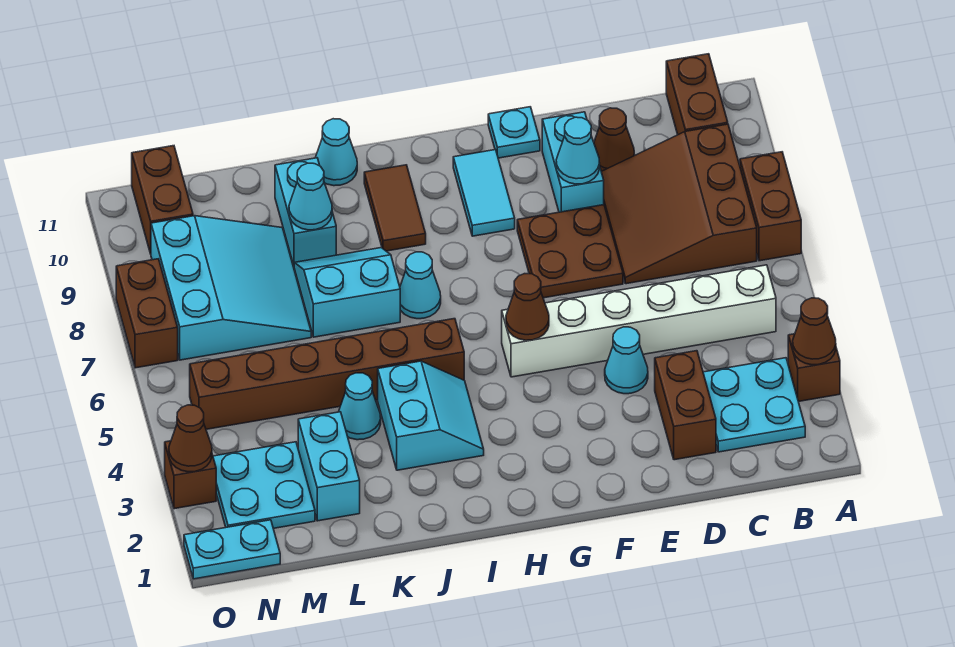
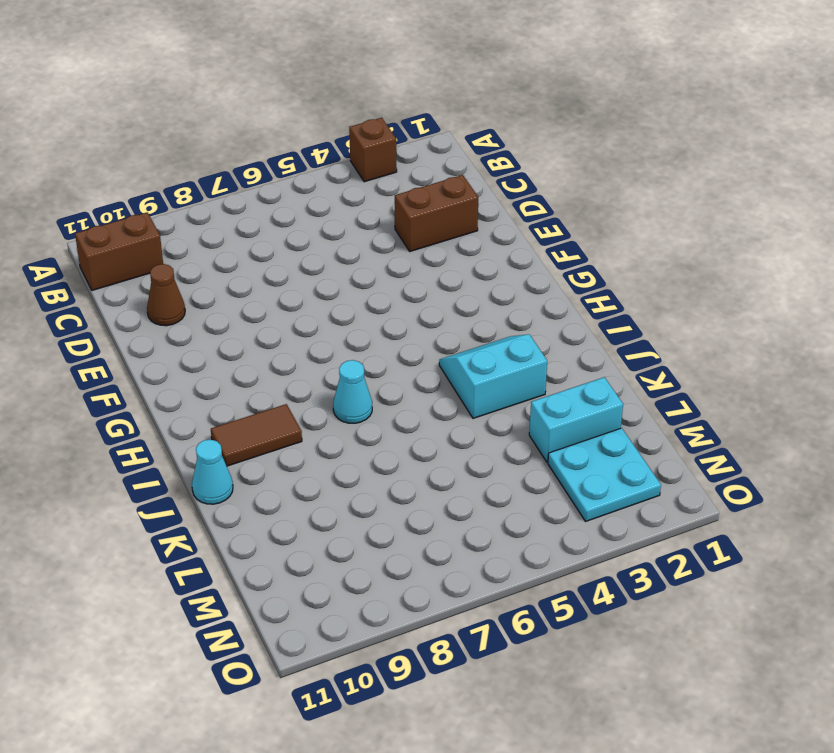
none -> brown brick A7:A8 level 1
none -> cyan plate B2:C3 level 1
none -> white brick B5:G5 level 1
none -> brown slope B7:D9 level 1 top B

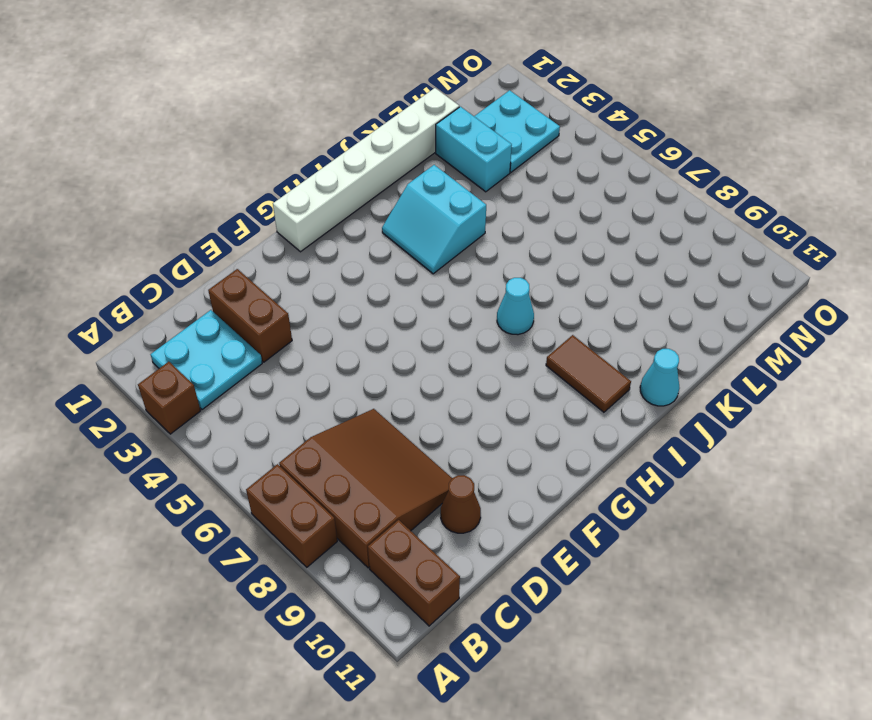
white brick G1:L1 level 1 -> white brick B5:G5 level 1
none -> cyan cone E4 level 1
none -> brown plate E7:F8 level 1
none -> cyan brick E9:E10 level 1
none -> cyan plate F11 level 1

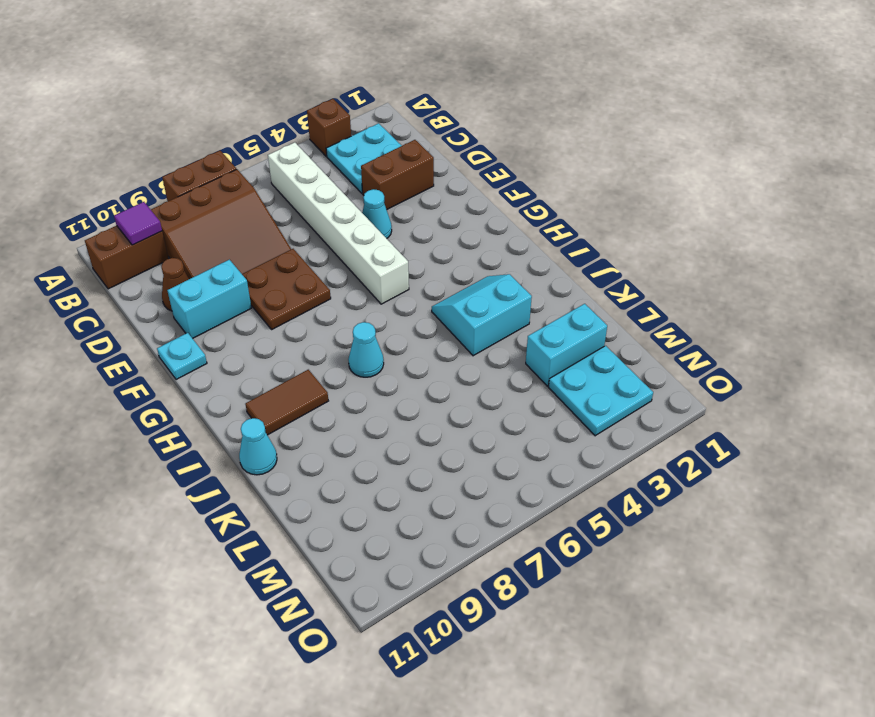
purple tile B10 level 2 -> none
none -> cyan tile G9:G10 level 1
none -> brown brick I5:N5 level 1
none -> cyan slope J7:K8 level 1 top 7
none -> cyan cone K4 level 1

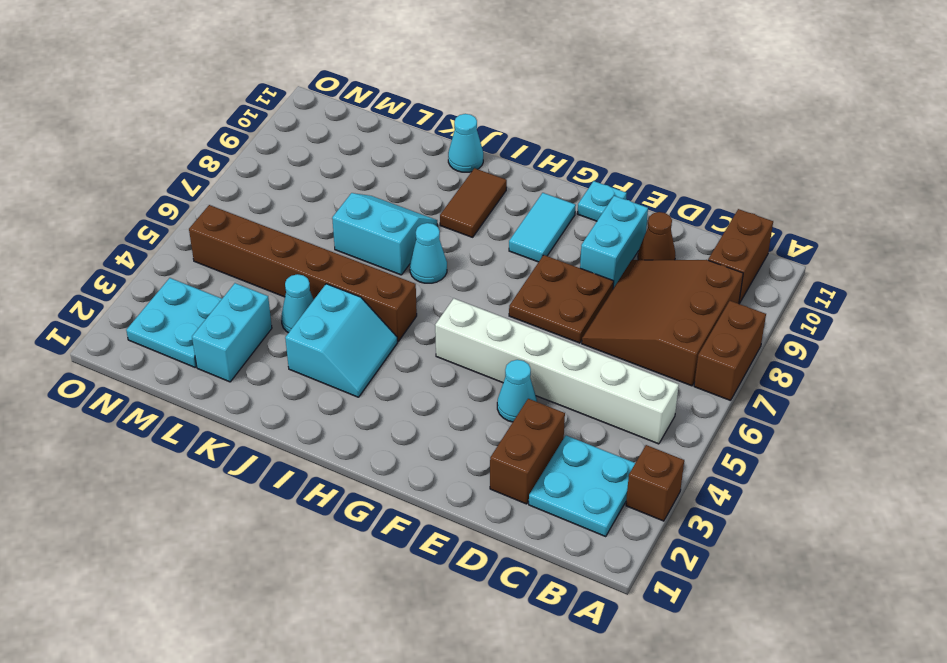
none -> cyan brick K9:K10 level 1
none -> cyan slope L7:N9 level 1 top N
none -> cyan plate N1:O1 level 1
none -> brown brick N10:N11 level 1

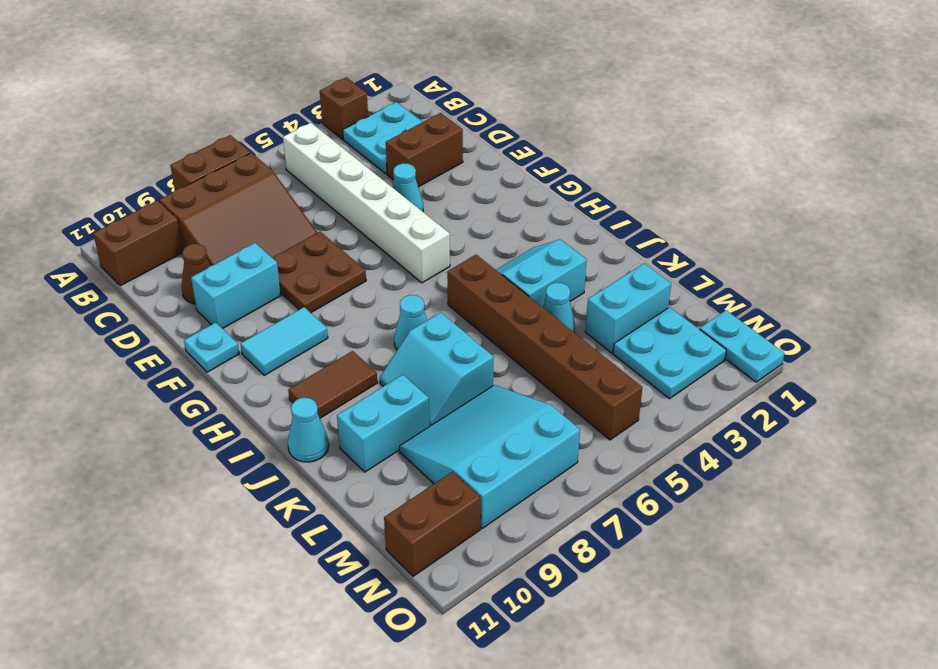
none -> brown brick O3 level 1
none -> brown brick O7:O8 level 1
none -> brown cone A3 level 2
none -> cyan cone E9 level 2

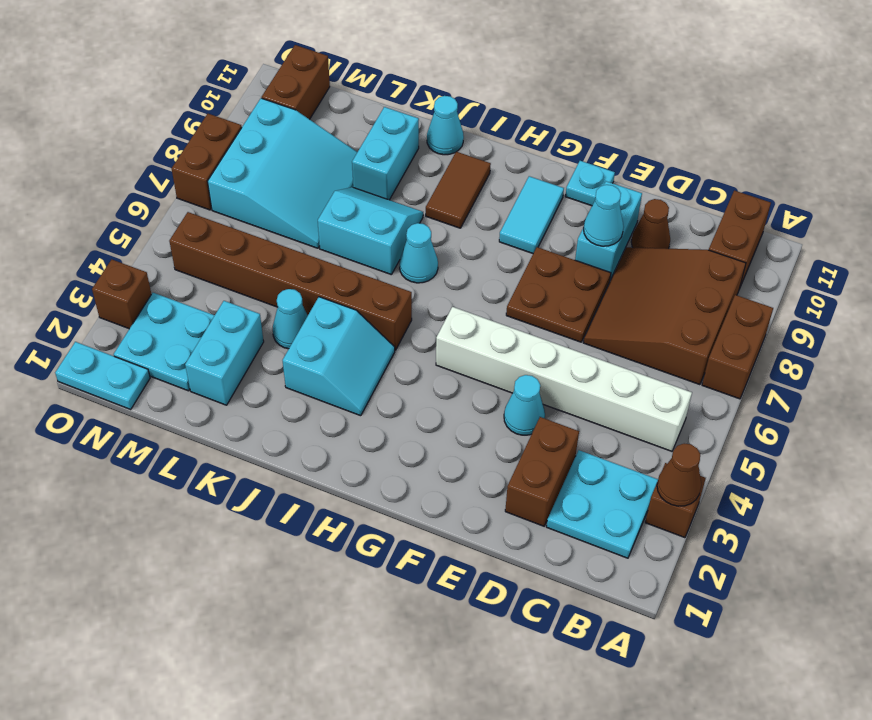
none -> brown cone G5 level 2
none -> cyan cone K9 level 2
none -> brown cone O3 level 2

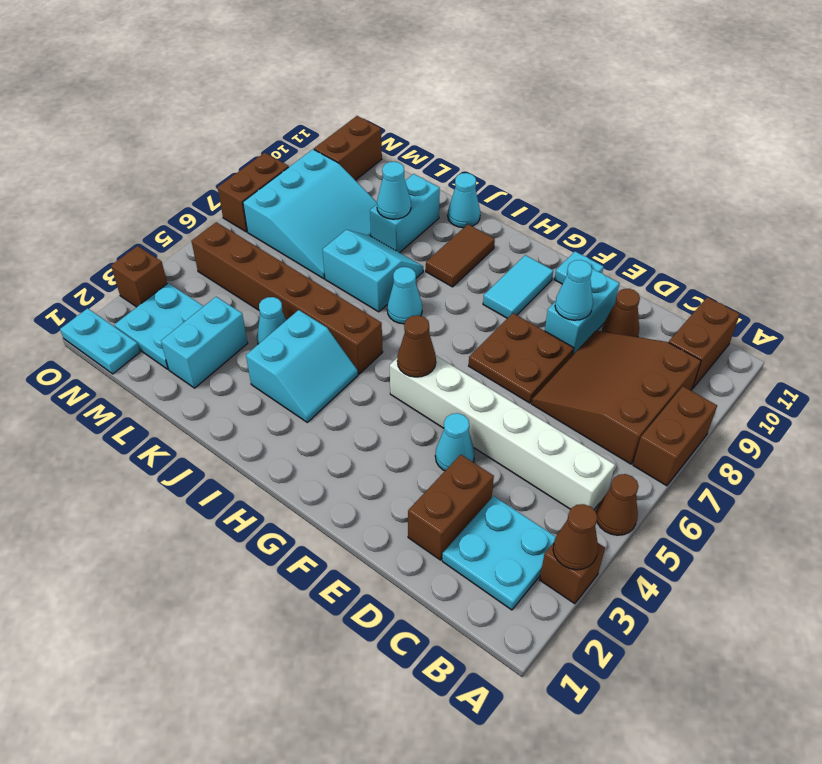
brown cone A5 level 1 -> brown cone O3 level 2

